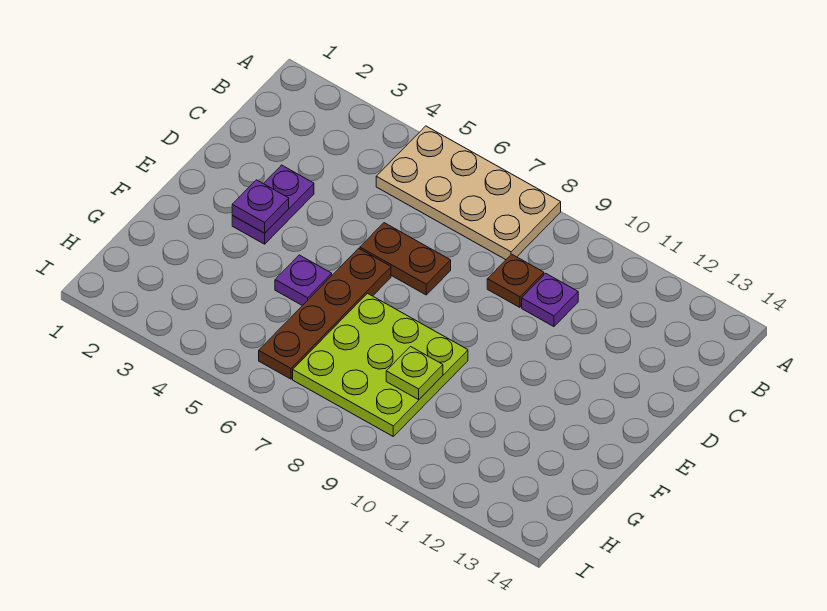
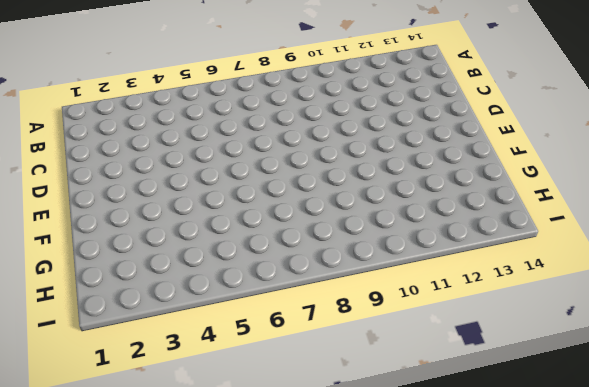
none -> tan plate A5:B8 level 1
none -> brown plate C9 level 1

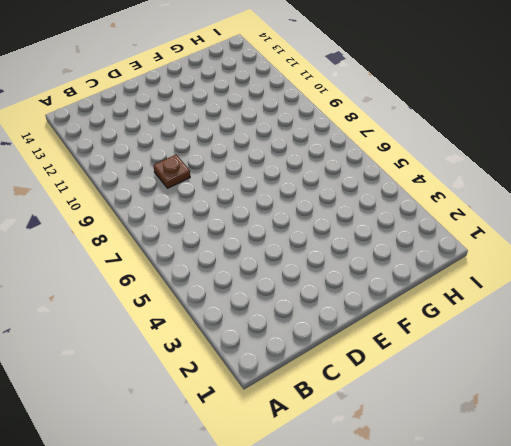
none -> tan plate A5:B8 level 1
none -> purple plate C10 level 1

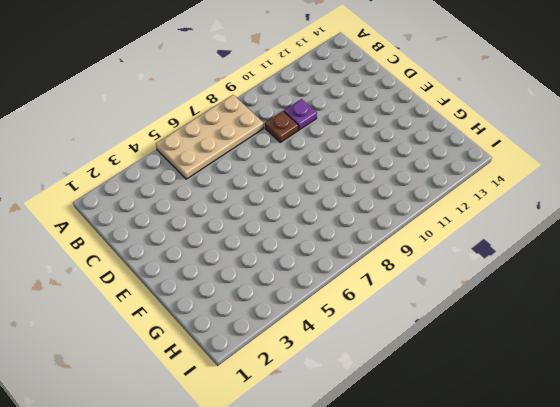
none -> purple plate D3:E3 level 1
none -> brown plate D6:D7 level 1

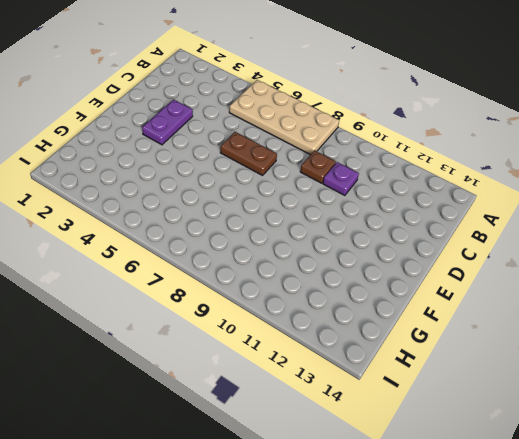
none -> brown plate E6:H6 level 1
none -> purple plate F5 level 1

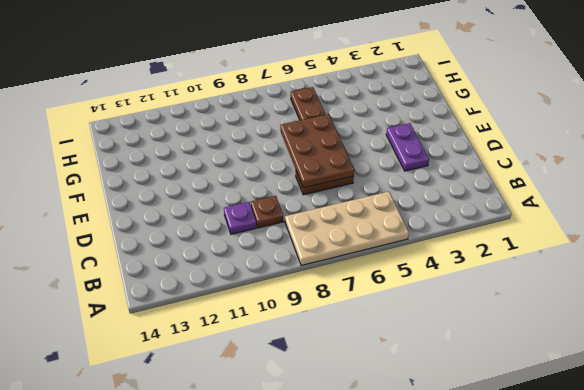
brown plate D6:F7 level 2 -> none
none -> purple plate F5 level 1
none -> lime plate F7:H9 level 1

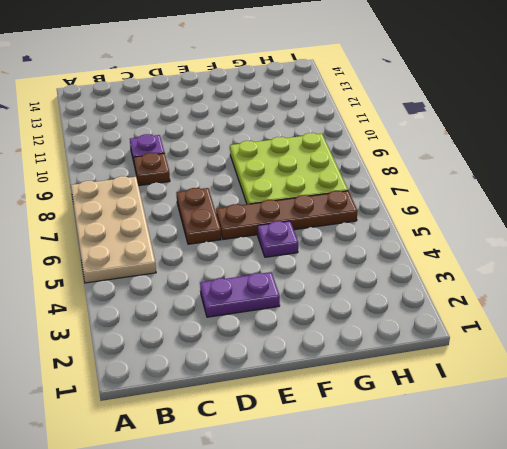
none -> purple plate E3 level 2
none -> lime plate G9 level 2

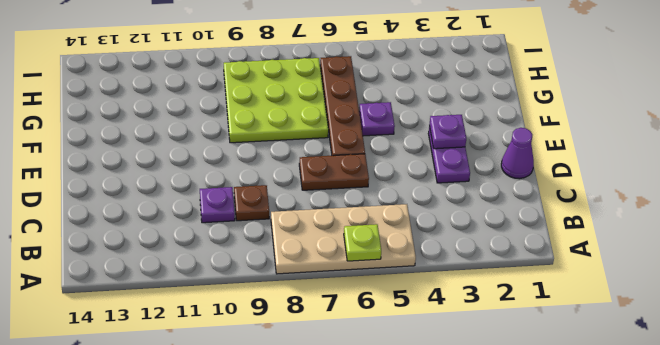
lime plate A6 level 2 -> lime plate G9 level 2
purple cone D1 level 1 -> none

